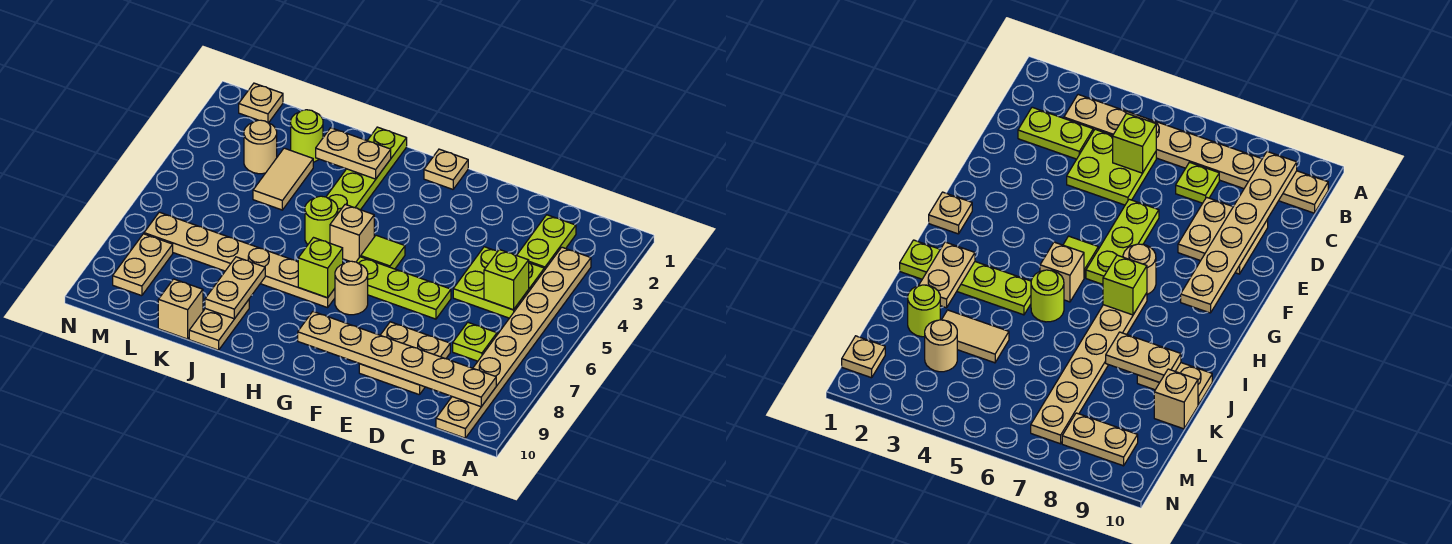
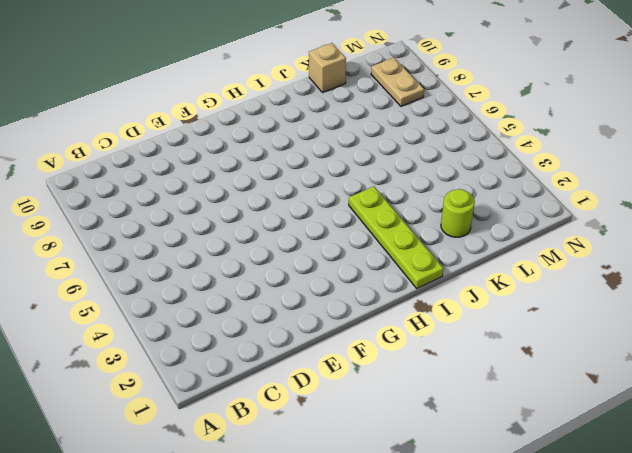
none -> tan plate B3:B10 level 1
none -> lime plate C2:C3 level 1
none -> lime plate C4:D5 level 1

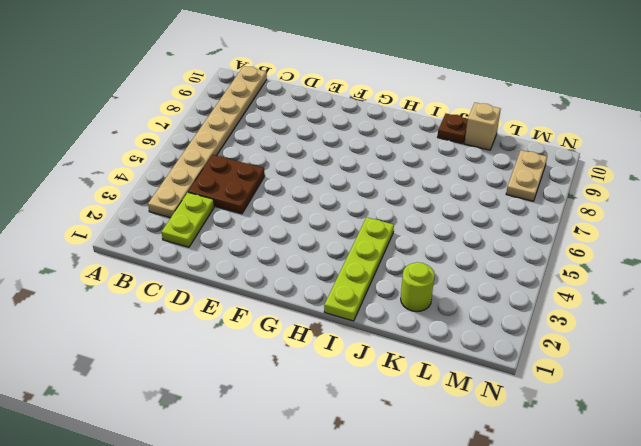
brown plate C4:D5 level 1 -> lime plate C4:D5 level 1
brown plate J10 level 1 -> tan plate J9:J10 level 1
none -> lime plate C7 level 1
none -> tan plate D8:E9 level 1
none -> lime plate E6:G6 level 1

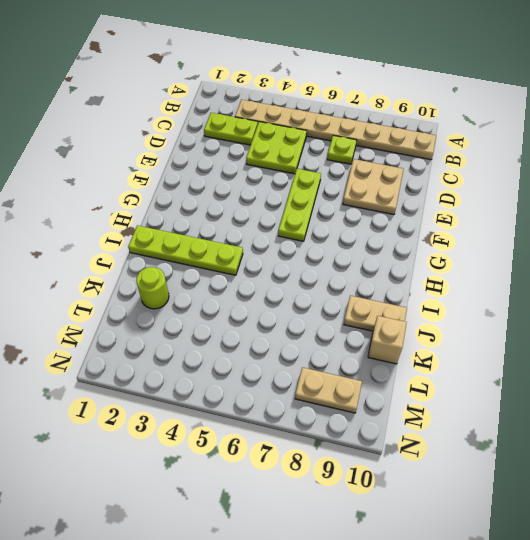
none -> tan plate G1 level 1
none -> lime tile G5 level 1
none -> tan round brick G7 level 1

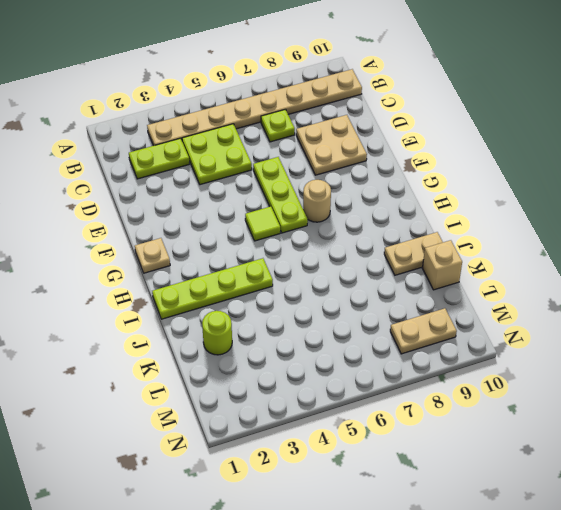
none -> tan brick H5 level 1
none -> tan plate H7:M7 level 1
none -> lime round brick I5 level 1

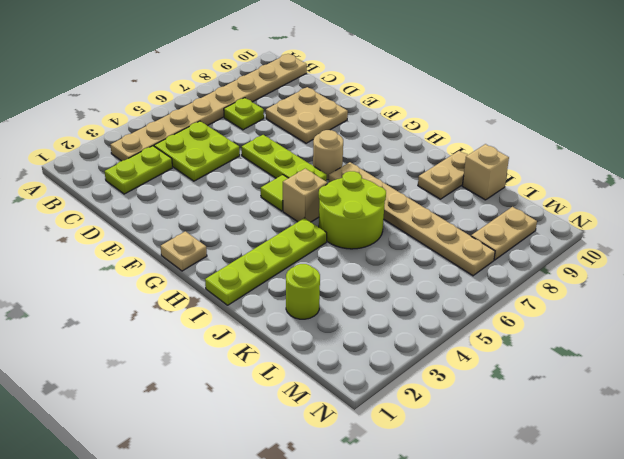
lime round brick I5:J6 level 1 -> lime round brick I5 level 1
none -> tan tile K3:K4 level 1
none -> tan round brick L3 level 1
none -> tan plate M1 level 1

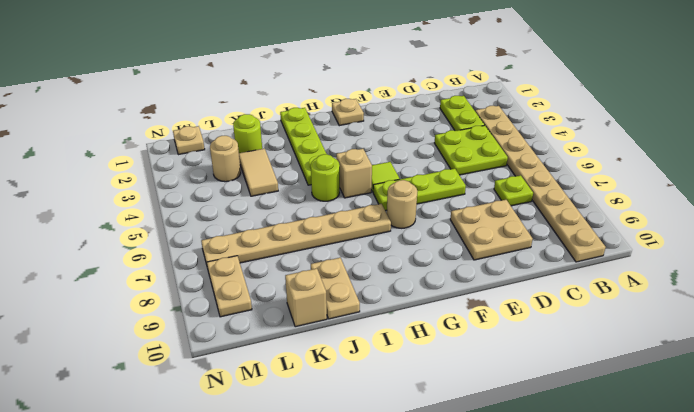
none -> tan plate B9:G9 level 2
none -> lime brick C5 level 2
none -> lime brick H7 level 2

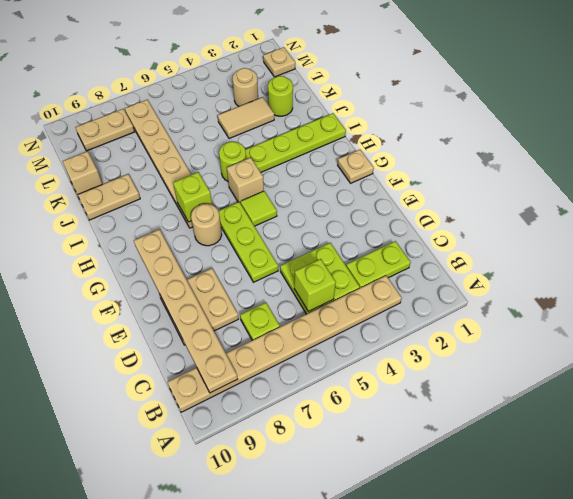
none -> tan plate I2:J2 level 2
none -> tan plate J8:J9 level 2

